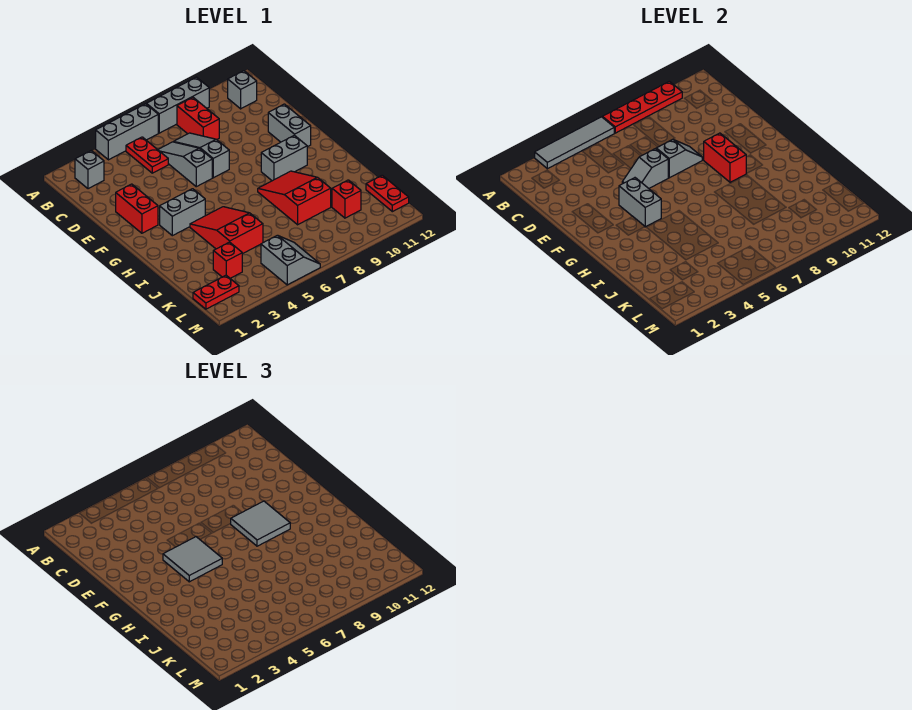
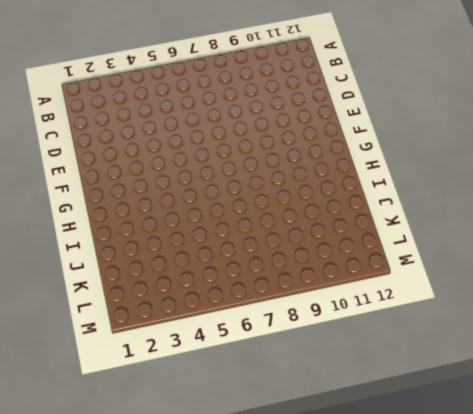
none -> grey brick A4:A6 level 1
none -> grey brick A7:A9 level 1
none -> grey brick B2 level 1

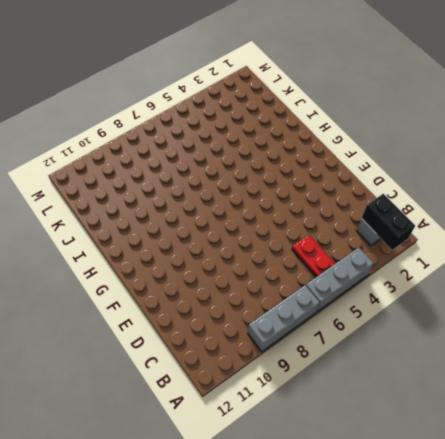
black brick A2:B2 level 2 -> none
none -> red brick B8:C8 level 1
none -> grey brick B11 level 1
none -> grey slope C6:E6 level 1 top E

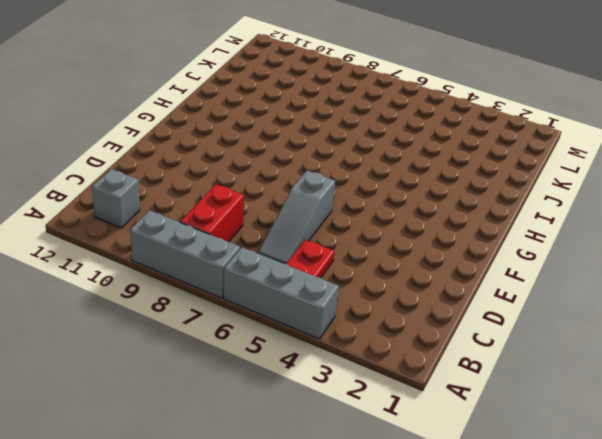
none -> grey brick B2 level 1
none -> grey slope C7:E7 level 1 top E
none -> red brick E2:F2 level 1

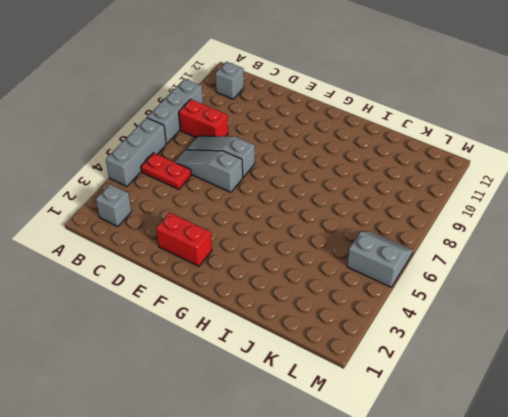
none -> grey brick E11:F11 level 1
none -> grey brick G3:G4 level 1
none -> grey brick G9:G10 level 1

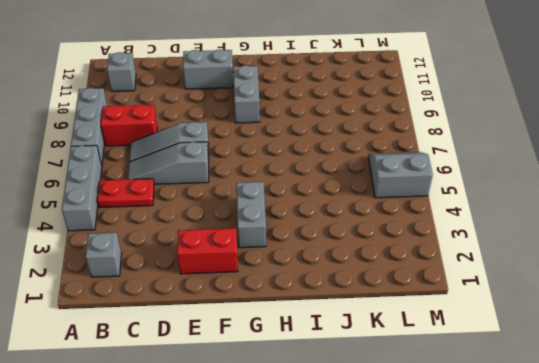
none -> red slope H4:J5 level 1 top J
none -> red slope H8:J9 level 1 top J
none -> red brick K3 level 1

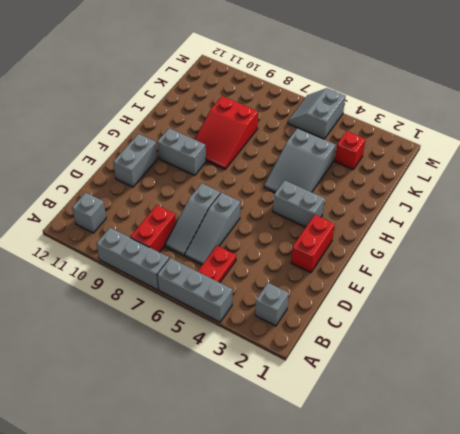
grey slope H4:J5 level 1 top J -> red slope H4:J5 level 1 top J
none -> red brick K10 level 1
none -> red plate K12:L12 level 1
none -> red plate L1:L2 level 1

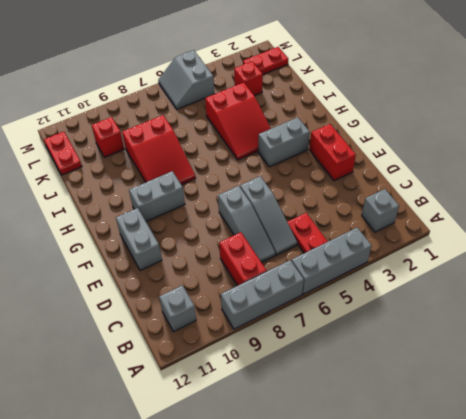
none -> grey tile A3:A6 level 2
none -> red plate A7:A10 level 2
none -> grey slope E5:E6 level 2 top 6

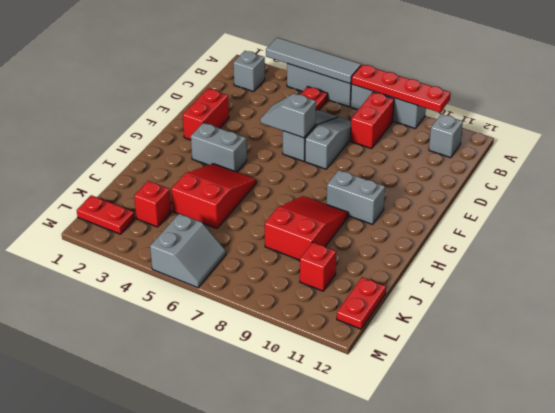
none -> grey brick E11:F11 level 1
none -> grey slope E7:E8 level 2 top 7
none -> grey brick F4:G4 level 2

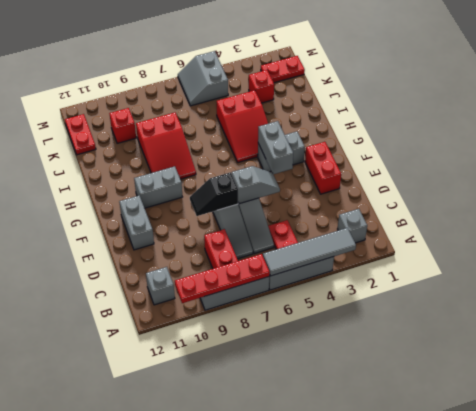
black slope E7:E8 level 2 top 7 -> grey slope E7:E8 level 2 top 7
none -> red brick F9:G9 level 2
none -> grey tile F4:G5 level 3
none -> grey tile F8:G9 level 3

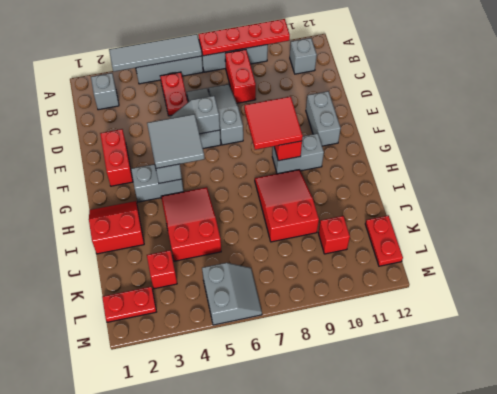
red tile F8:G9 level 3 -> grey tile F8:G9 level 3
red slope H1:I2 level 1 top I -> none
none -> grey slope E7:E8 level 2 top 7

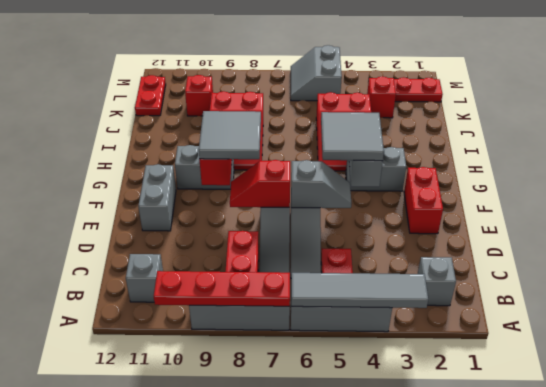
red slope E7:E8 level 2 top 7 -> grey slope E7:E8 level 2 top 7

